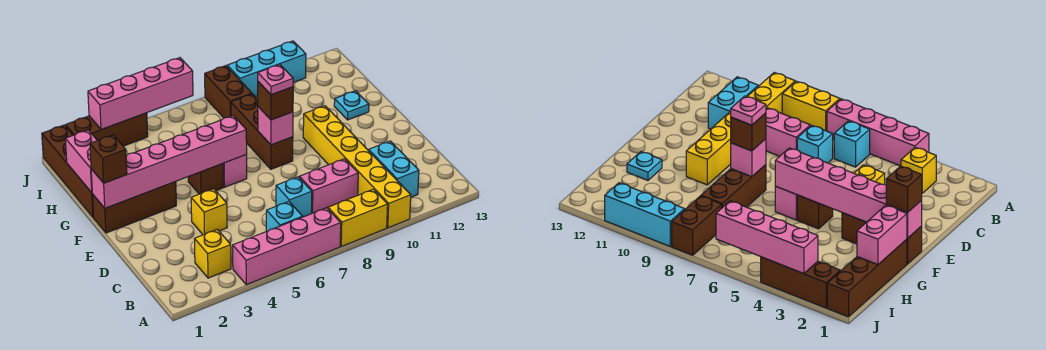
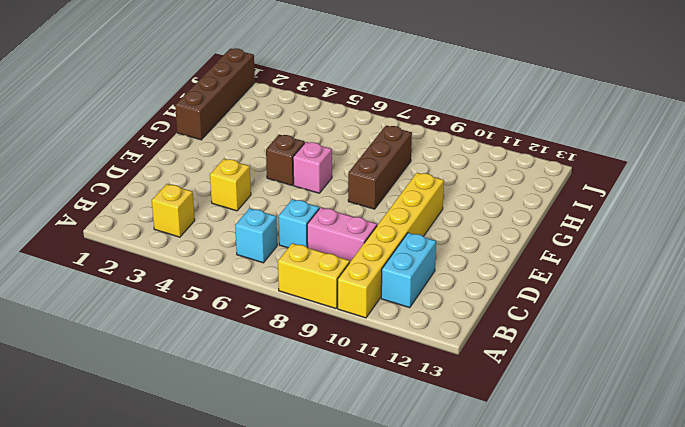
none -> pink brick A4:A7 level 1
none -> brown brick F1:F3 level 1
none -> cyan plate G12 level 1

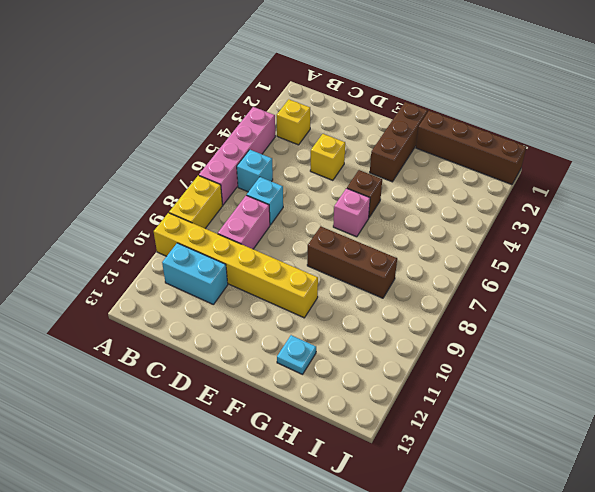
none -> brown brick I8:J8 level 1
none -> brown brick J2:J4 level 1
none -> cyan brick J9:J11 level 1

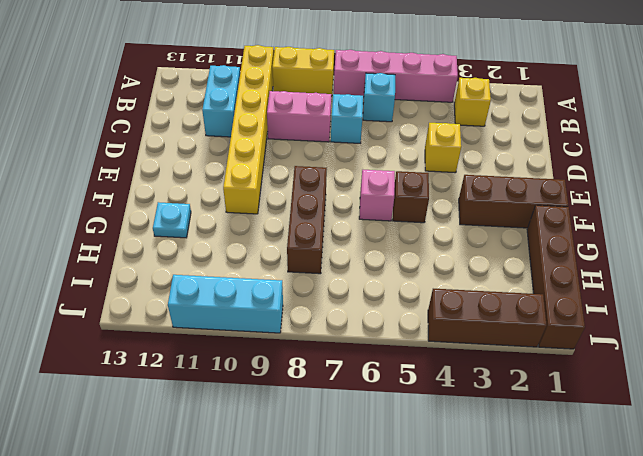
none -> brown brick I8:J8 level 1
none -> pink brick F1:F6 level 2
none -> pink brick F8 level 2

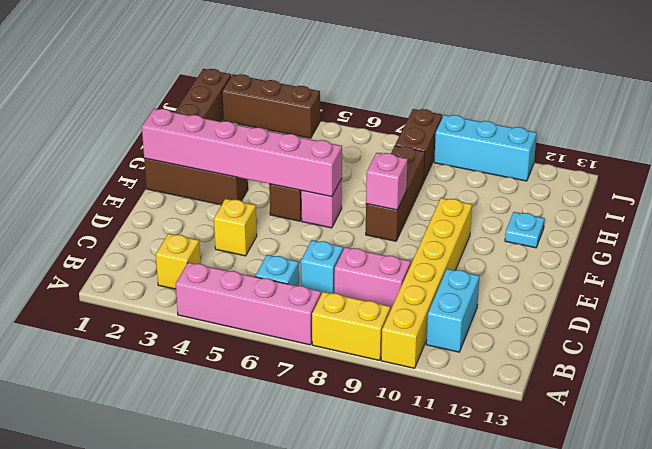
none -> pink brick G1:H1 level 2
none -> pink brick J3:J6 level 2
none -> brown brick F1 level 3

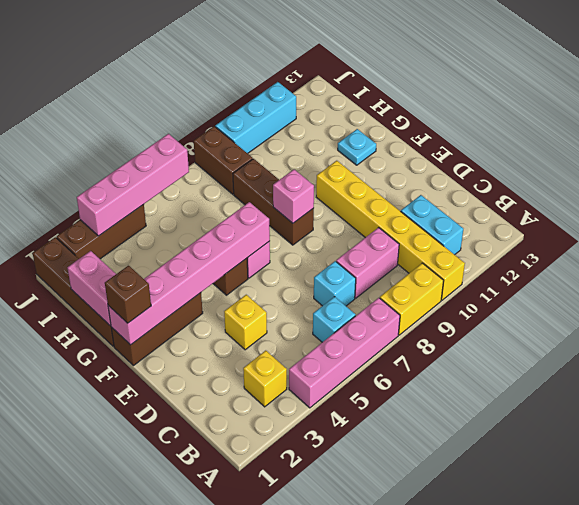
none -> brown brick F8 level 3
none -> pink plate F8 level 4

